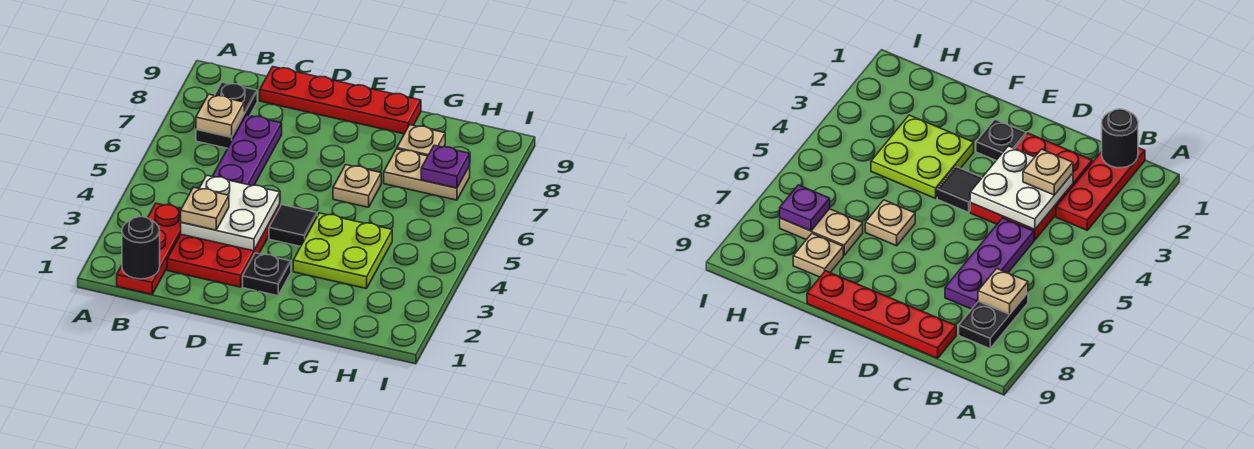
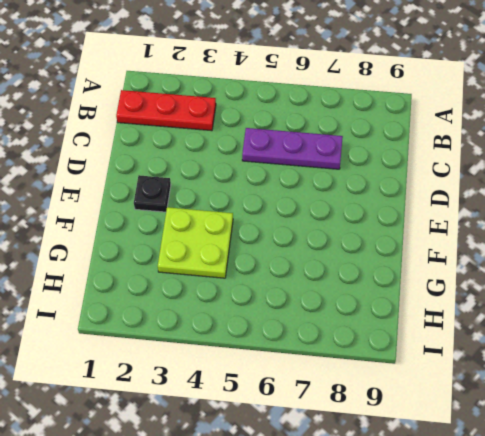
none -> black plate B7:B8 level 1
none -> red plate C2:D4 level 1
none -> red plate C9:F9 level 1

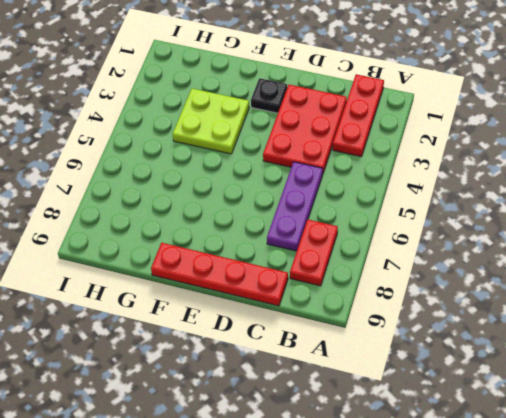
red plate B7:B8 level 1 -> black plate B7:B8 level 1
none -> black tile E4 level 1
none -> tan plate F6 level 1
none -> tan plate G7:H7 level 1

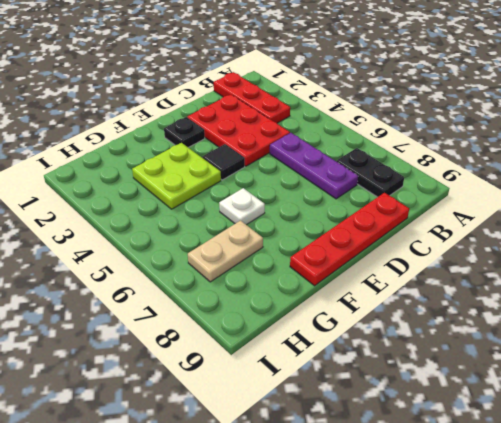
white plate F6 level 1 -> tan plate F6 level 1
none -> tan plate G8 level 1
none -> black round brick B1 level 2
none -> tan plate B7 level 2

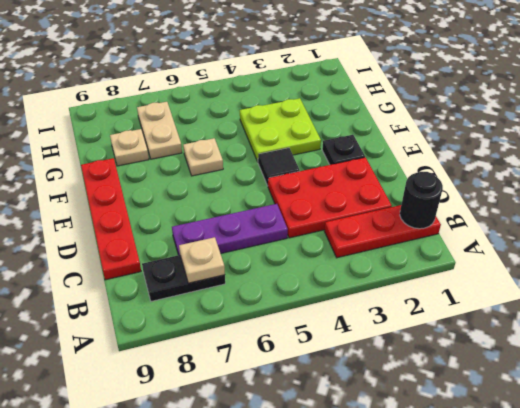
none -> white plate C3:D4 level 2
none -> purple plate H7 level 2
none -> tan plate C3 level 3

